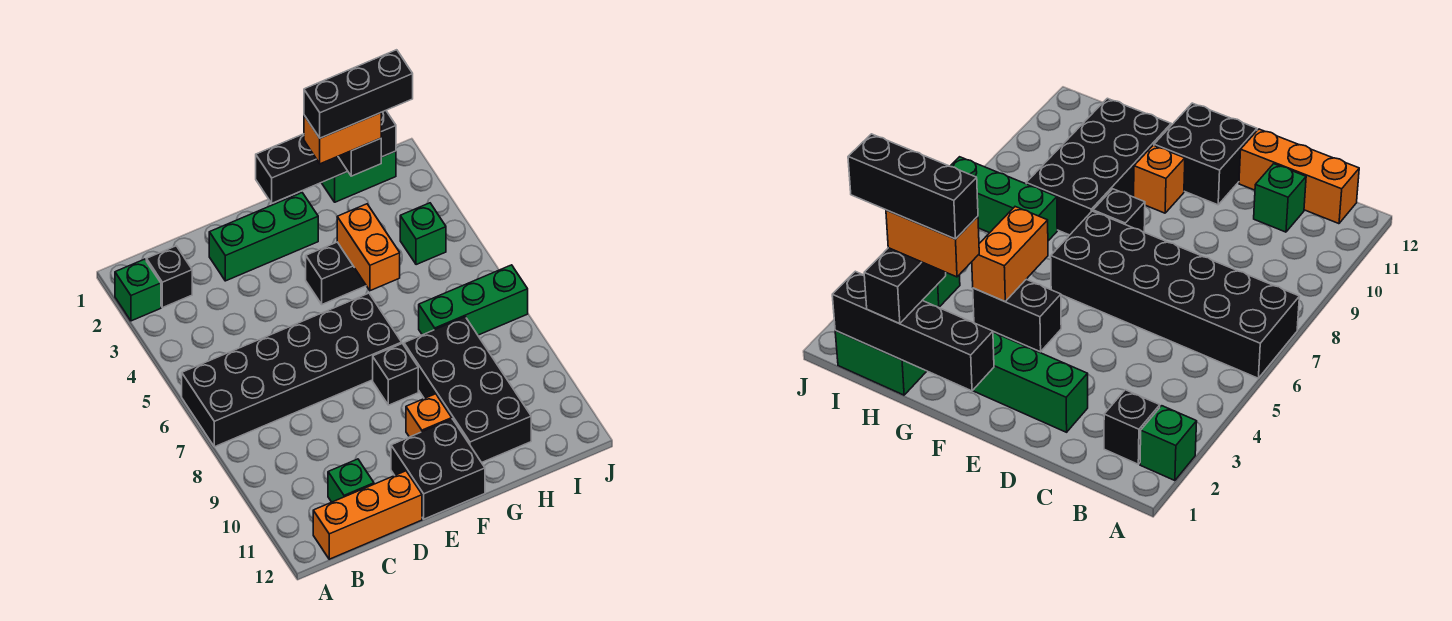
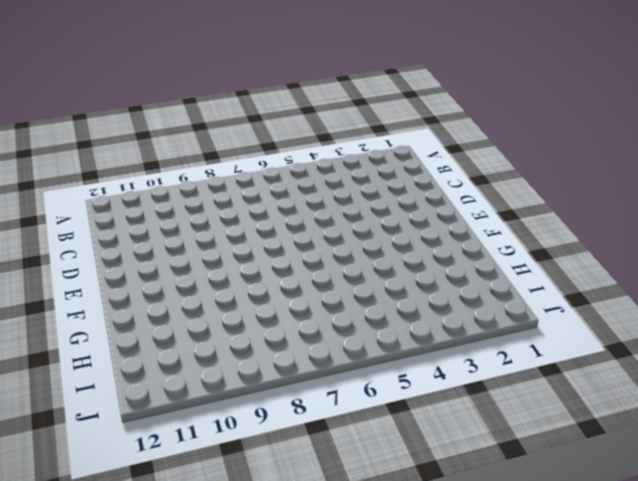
none -> green brick A2 level 1
none -> black brick A6:F7 level 1
none -> black brick B2 level 1

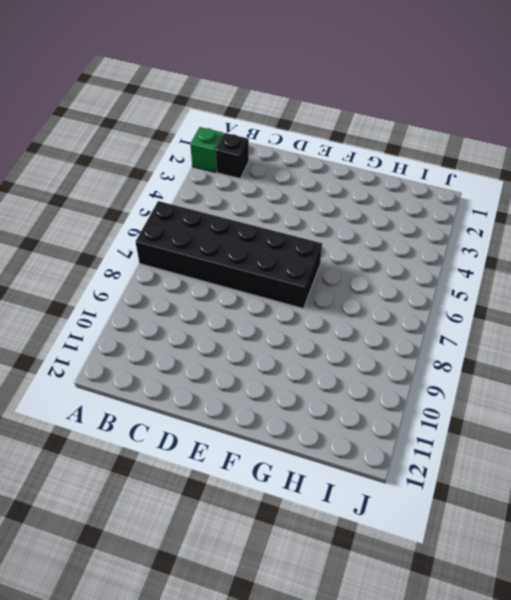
none -> orange brick B12:D12 level 1
none -> green brick C11 level 1
none -> green brick D2:F2 level 1

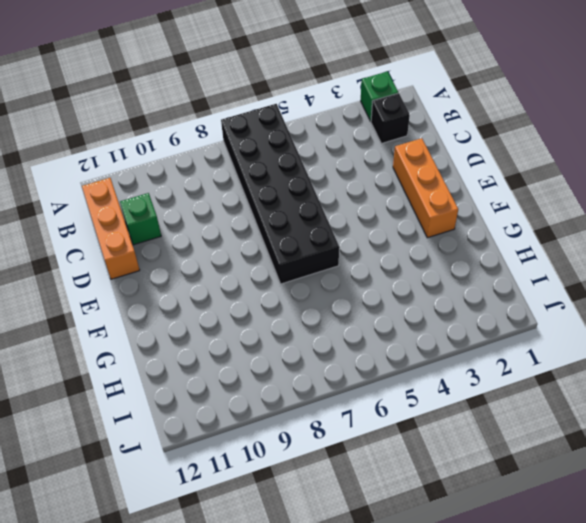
orange brick D2:F2 level 1 -> green brick D2:F2 level 1
none -> black brick E11:F12 level 1
none -> black brick F4:G4 level 1
none -> black brick F8 level 1

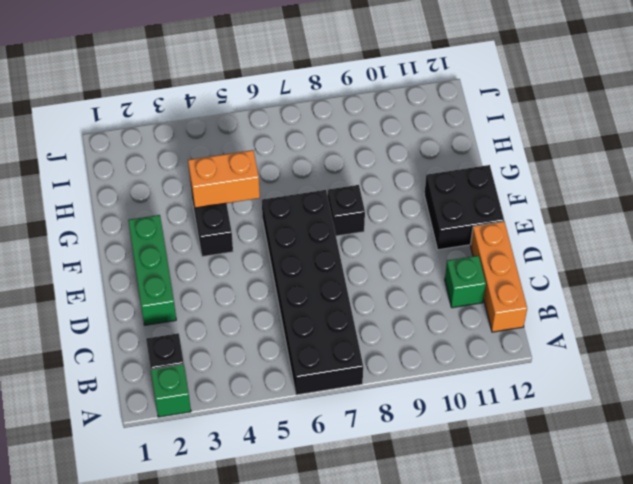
none -> orange brick F10 level 1
none -> black brick G8:H11 level 1
none -> green brick H1:I1 level 1

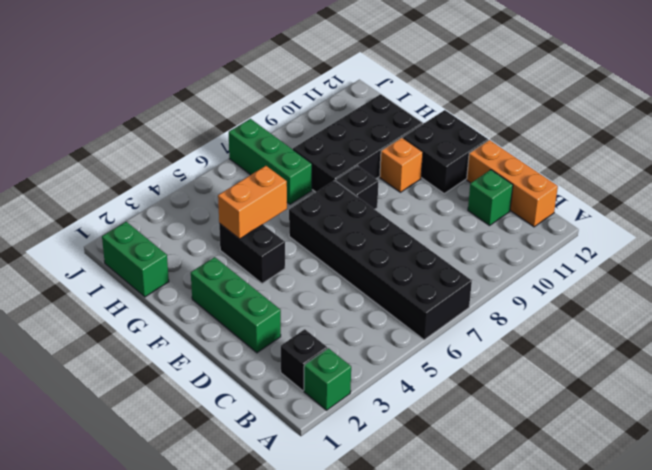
none -> green brick I4 level 1
none -> black brick F1:I1 level 2
none -> black brick H1:H2 level 3

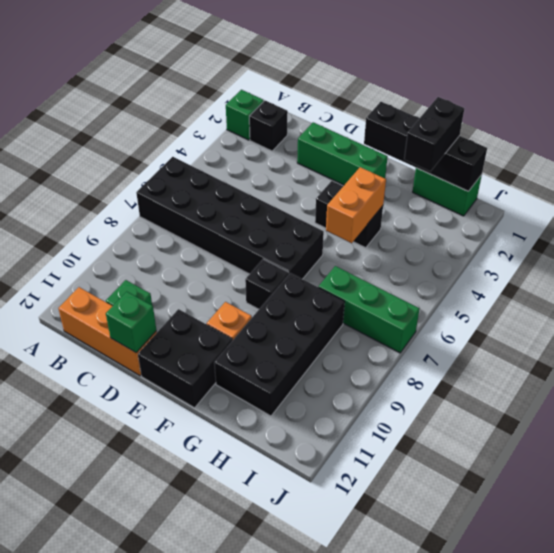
green brick D12 level 2 -> green brick I4 level 1
none -> orange brick G2:H2 level 4
none -> black brick G2:I2 level 5

